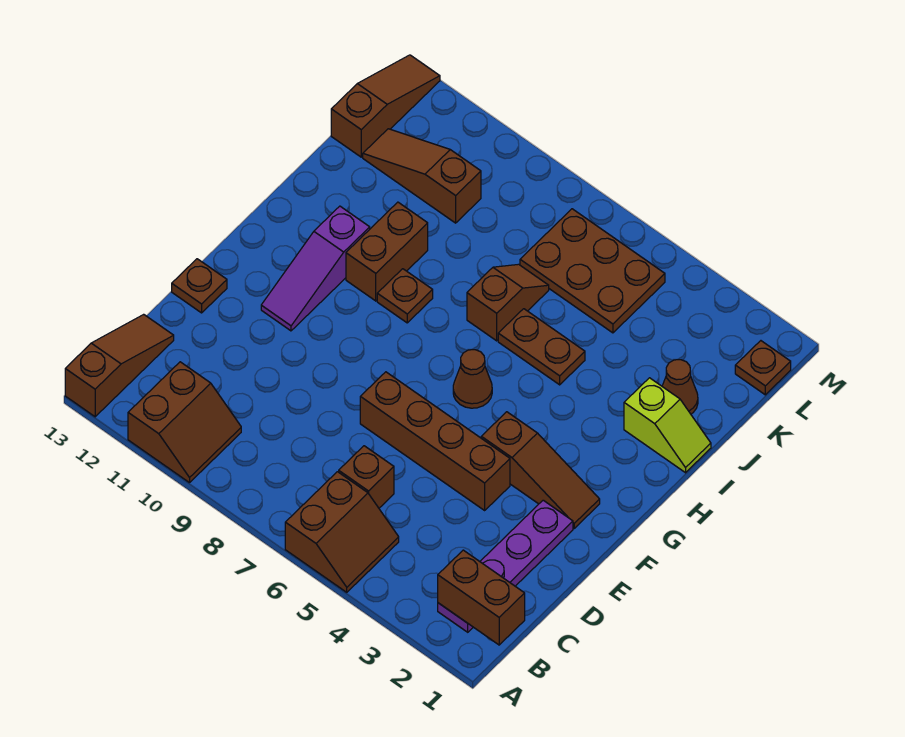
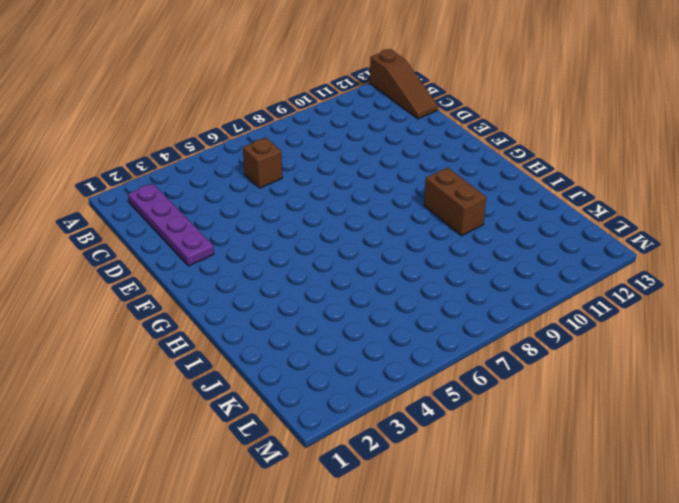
none -> brown slope A5:B6 level 1 top 6
none -> brown slope A10:B11 level 1 top 11
none -> brown brick E4:E7 level 1

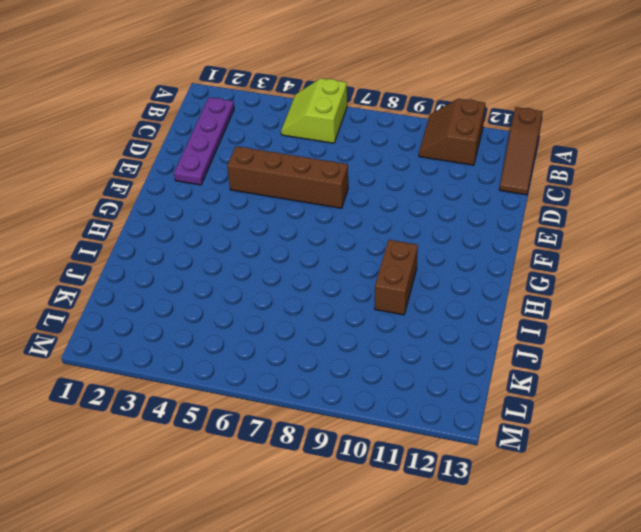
lime slope A5:B6 level 1 top 6 -> brown slope A5:B6 level 1 top 6
none -> brown brick C6 level 1
none -> brown plate E13 level 1
none -> brown slope F2:F4 level 1 top 4

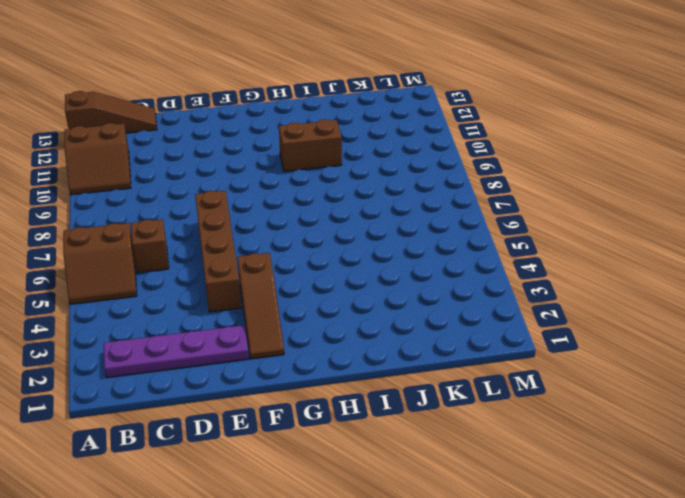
none -> brown plate E13 level 1
none -> purple slope F11:H11 level 1 top H
none -> brown cone G6 level 1

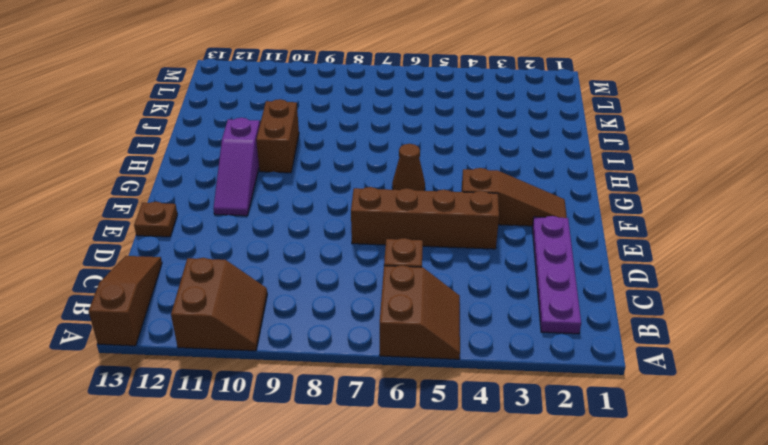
none -> brown plate H9 level 1
none -> lime slope I1:I2 level 1 top 2
none -> brown plate I5:I6 level 1

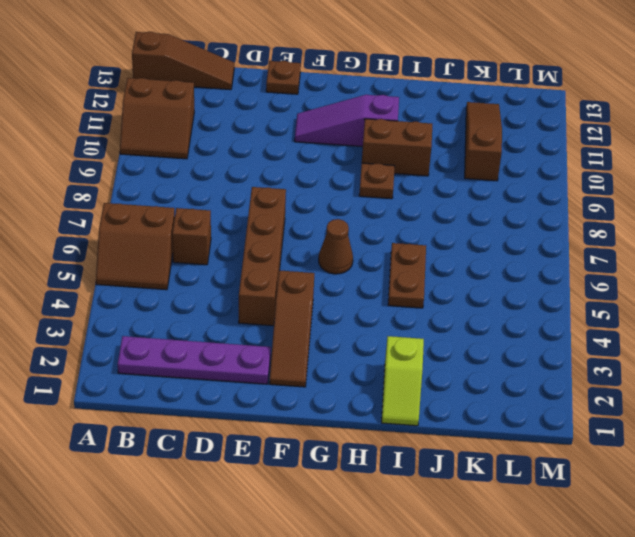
none -> brown slope I7:J7 level 1 top I
none -> brown cone J2 level 1
none -> brown plate K5:L7 level 1

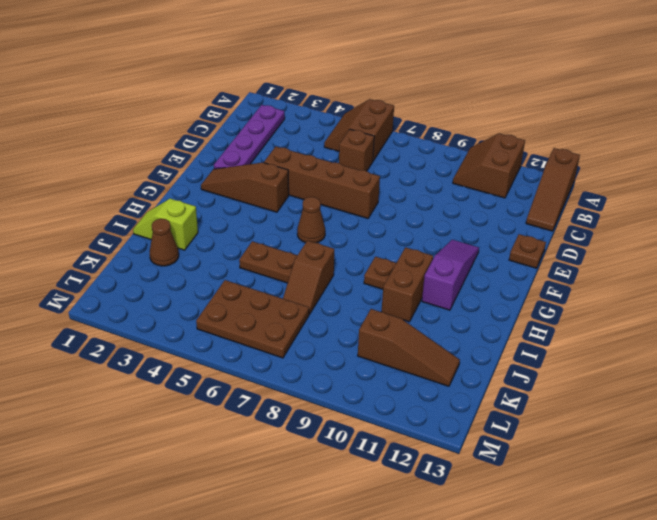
none -> brown slope K13:M13 level 1 top K
none -> brown plate L1 level 1
none -> brown brick B1:B2 level 2

